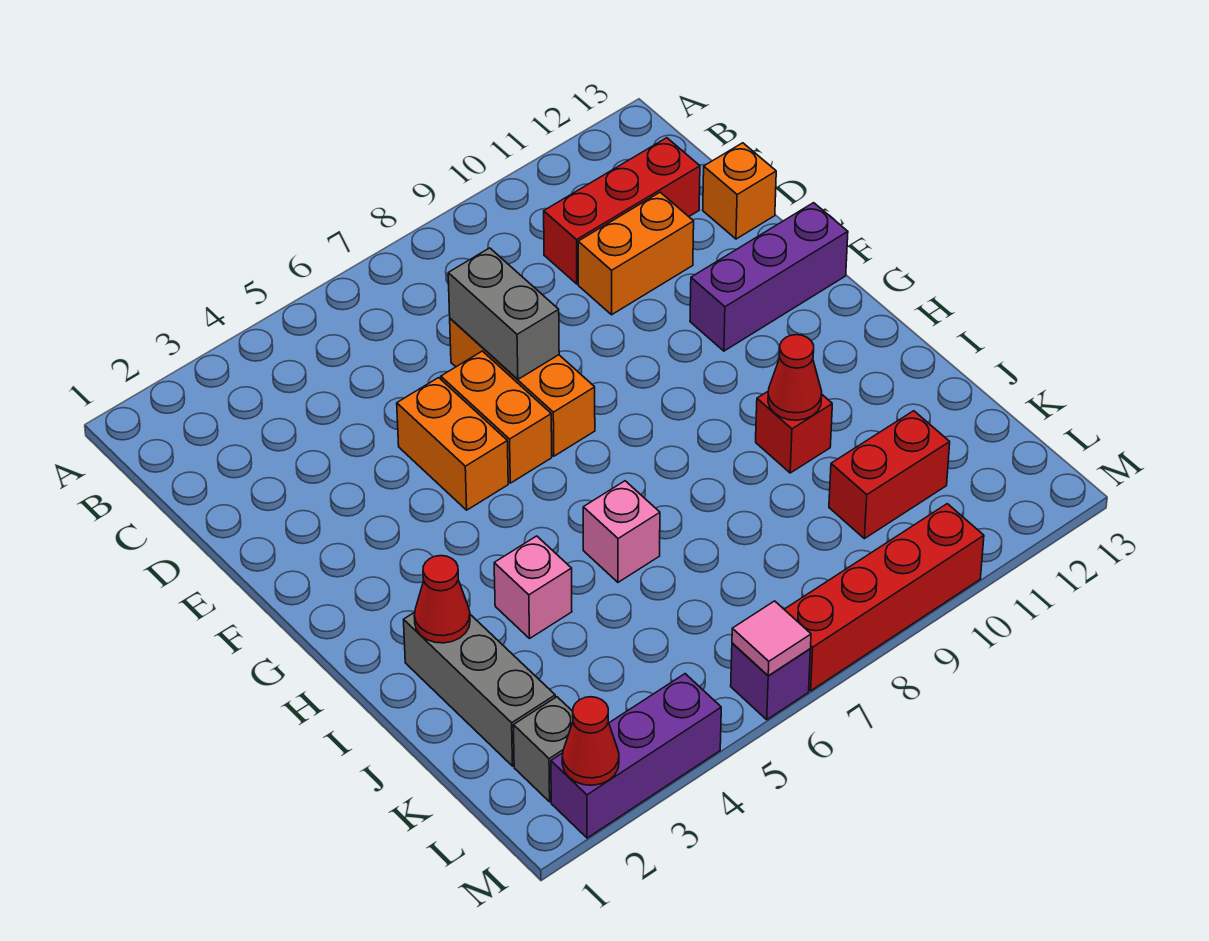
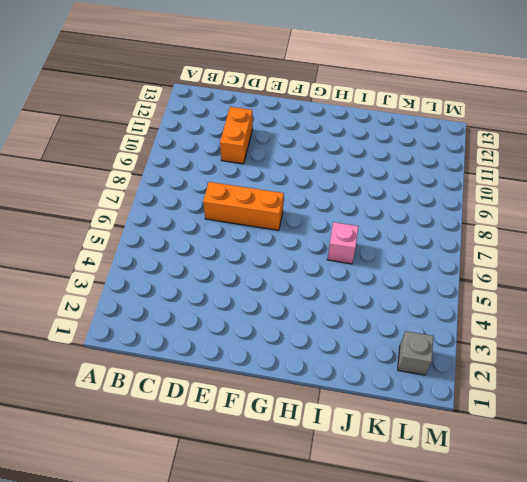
none -> red brick C10:C12 level 1
none -> orange brick D13 level 1
none -> orange brick E5:F5 level 1

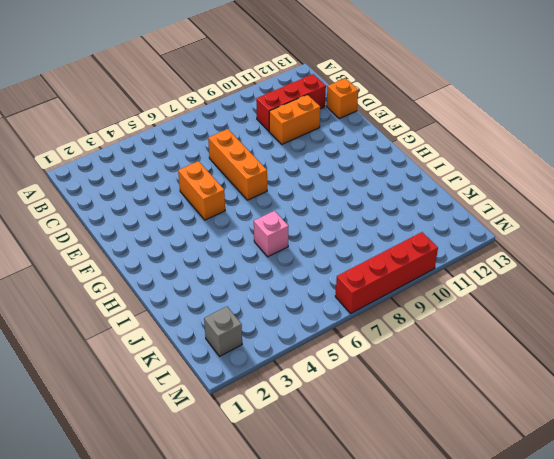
none -> orange brick E6:F6 level 1
none -> purple brick F11:F13 level 1
none -> grey brick I2:K2 level 1

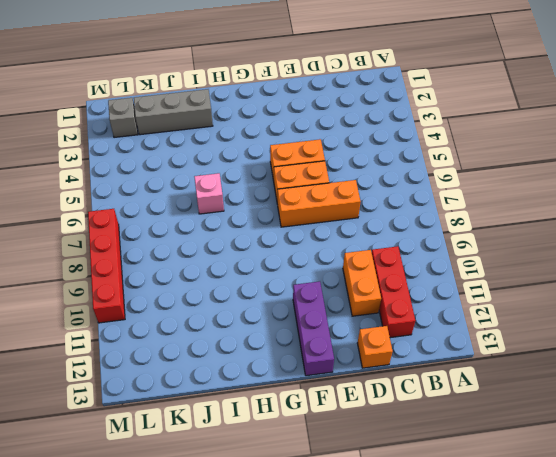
none -> pink brick I4 level 1
none -> red brick I10 level 1
none -> red brick K10:K11 level 1

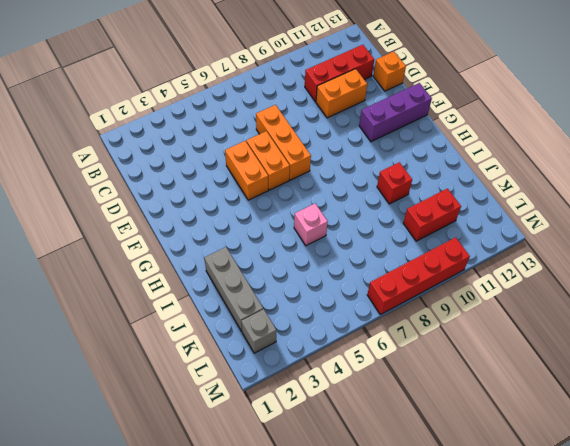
none -> pink brick I4 level 1
none -> purple brick M2:M4 level 1
none -> purple brick M6 level 1

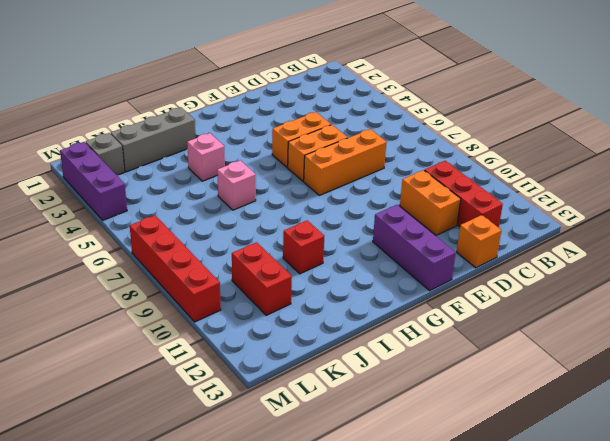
none -> purple brick M6 level 1
none -> grey brick D7:E7 level 2
none -> red cone I2 level 2

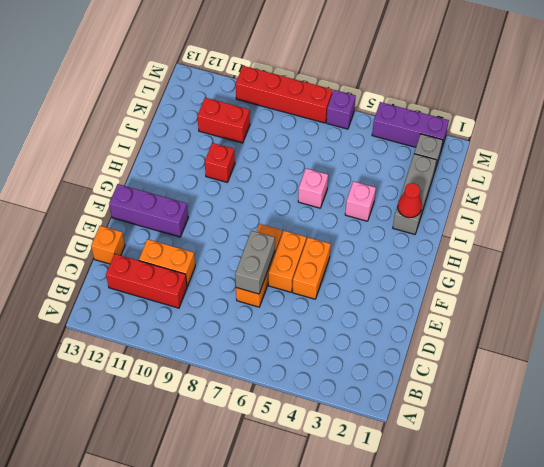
none -> red cone I10 level 2
none -> red cone M2 level 2
none -> pink tile M6 level 2

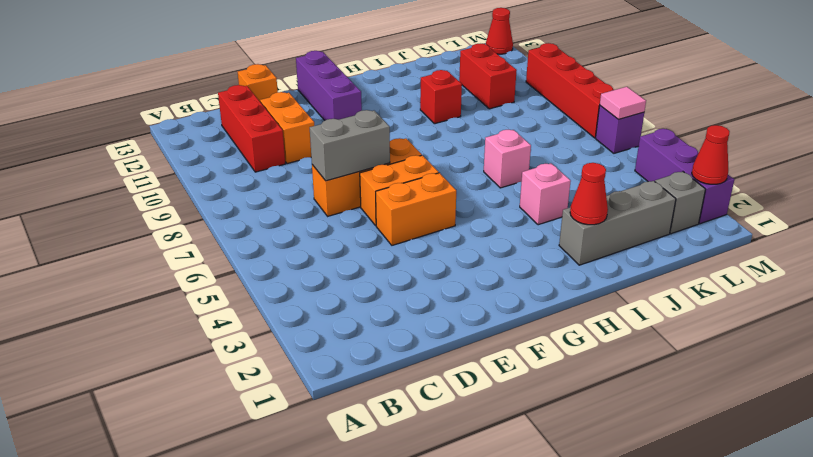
red cone M13 level 1 -> red cone I10 level 2

